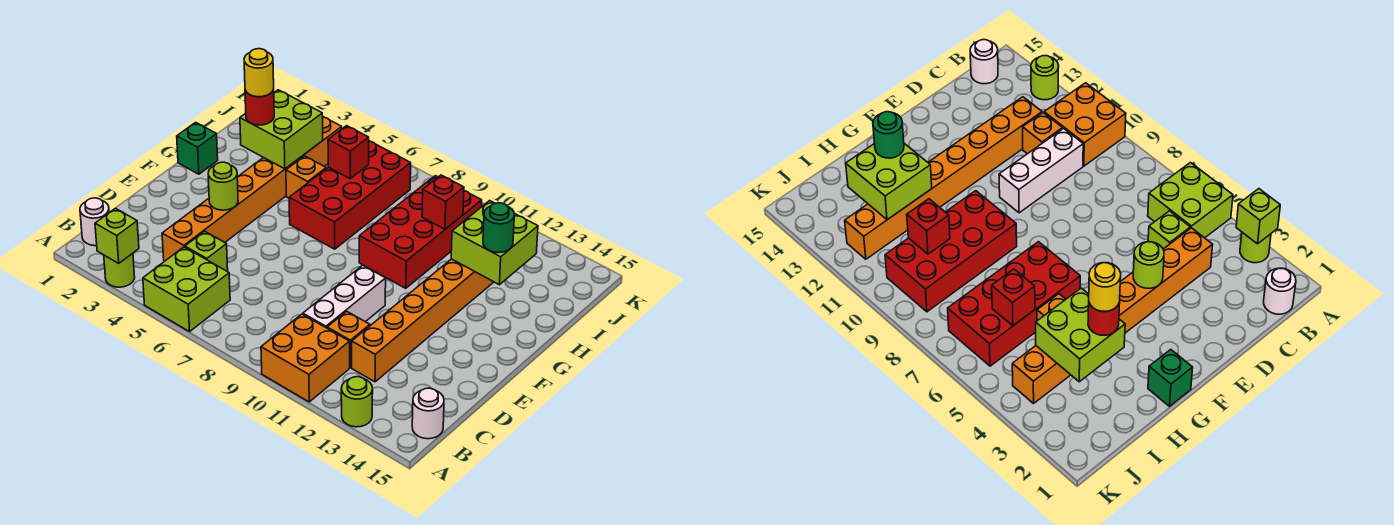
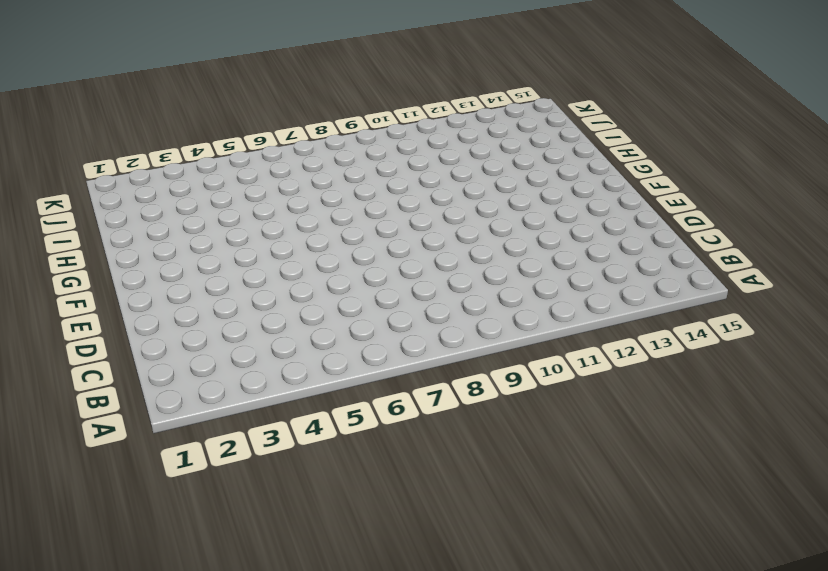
none -> lime round brick A3 level 1
none -> lime brick A5:B6 level 1
none -> orange brick A10:B11 level 1

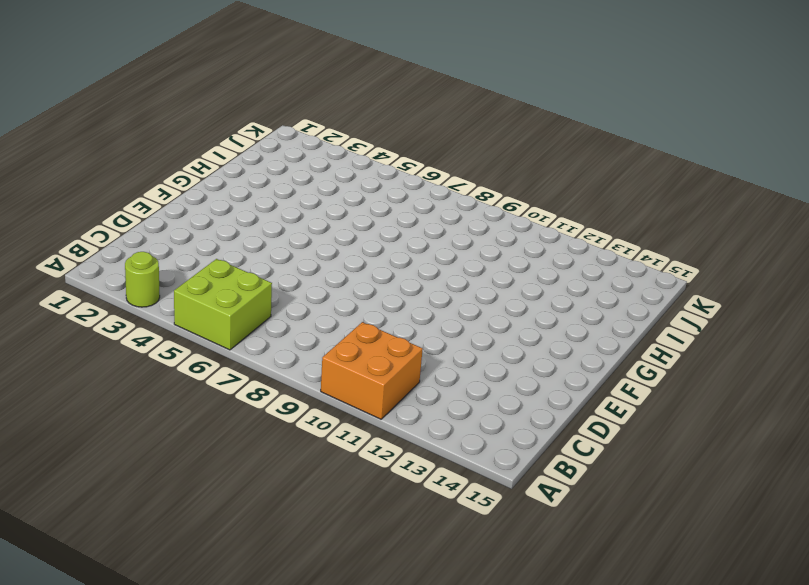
none -> lime round brick A13 level 1
none -> white round brick B1 level 1
none -> white round brick B15 level 1

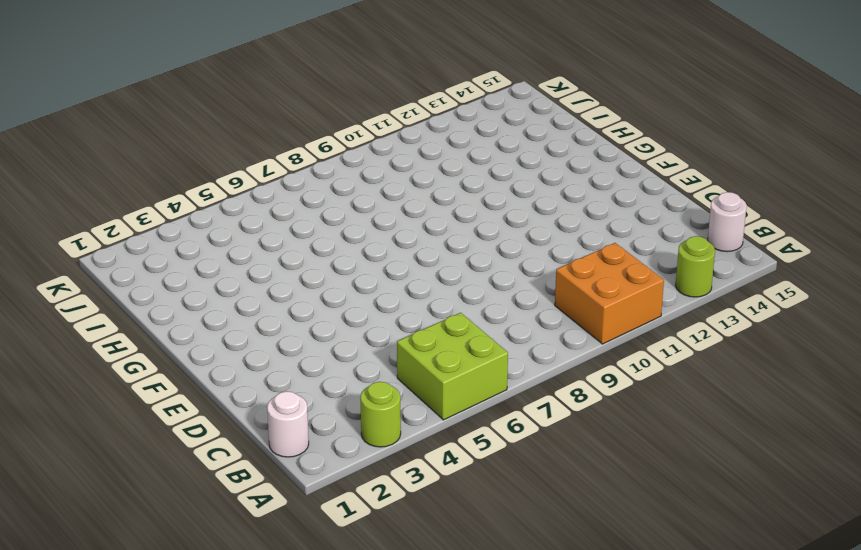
none -> orange brick C4:J4 level 1
none -> lime brick C5 level 1
none -> white brick C10:E10 level 1

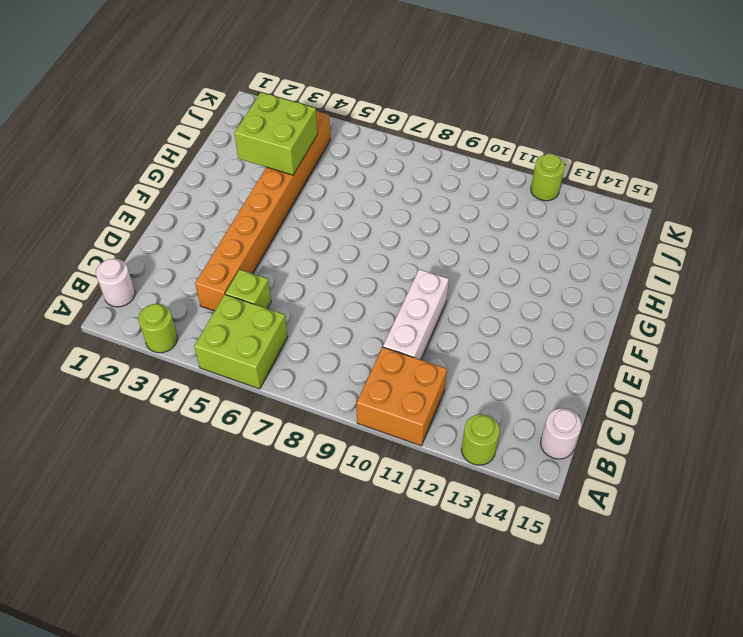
lime round brick K12 level 1 -> lime round brick E4 level 2
none -> orange brick C11 level 1
none -> orange brick C12:J12 level 1
none -> green brick G1 level 1

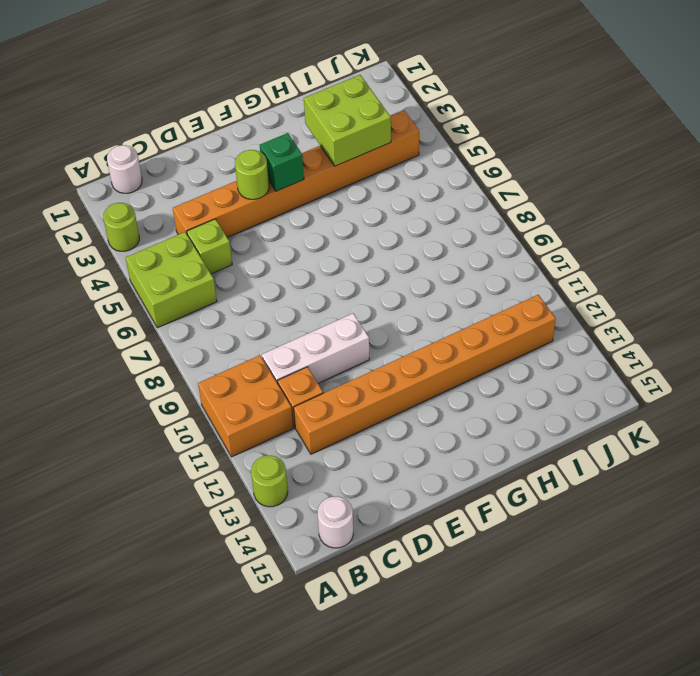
green brick F4 level 2 -> green brick G1 level 1
none -> red brick G6:J7 level 1
none -> red brick G9:J10 level 1
none -> orange brick H5 level 1

